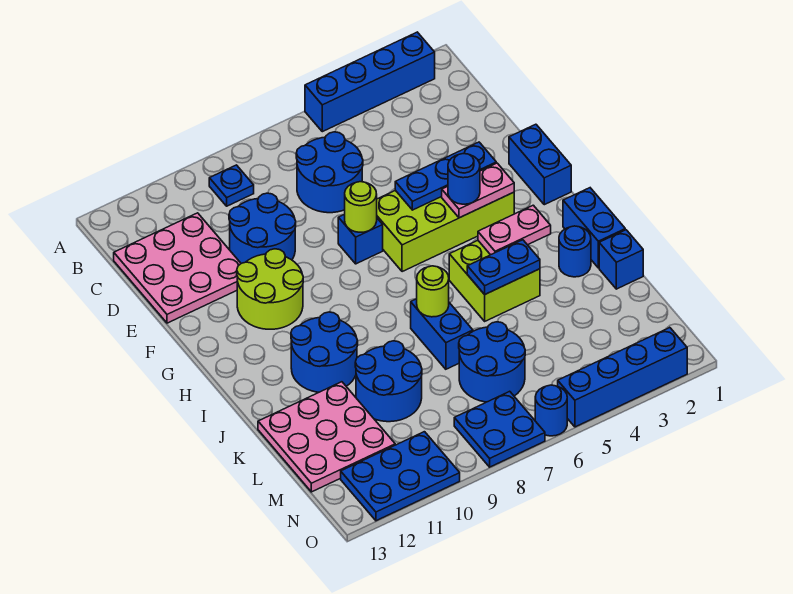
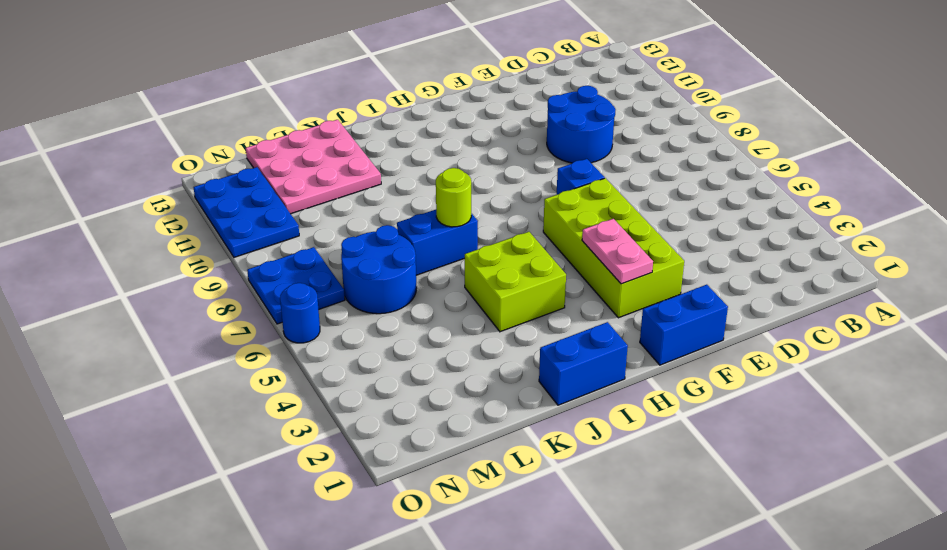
none -> blue brick A2:A5 level 1
none -> blue plate B9 level 1
none -> blue round brick C6:D7 level 1

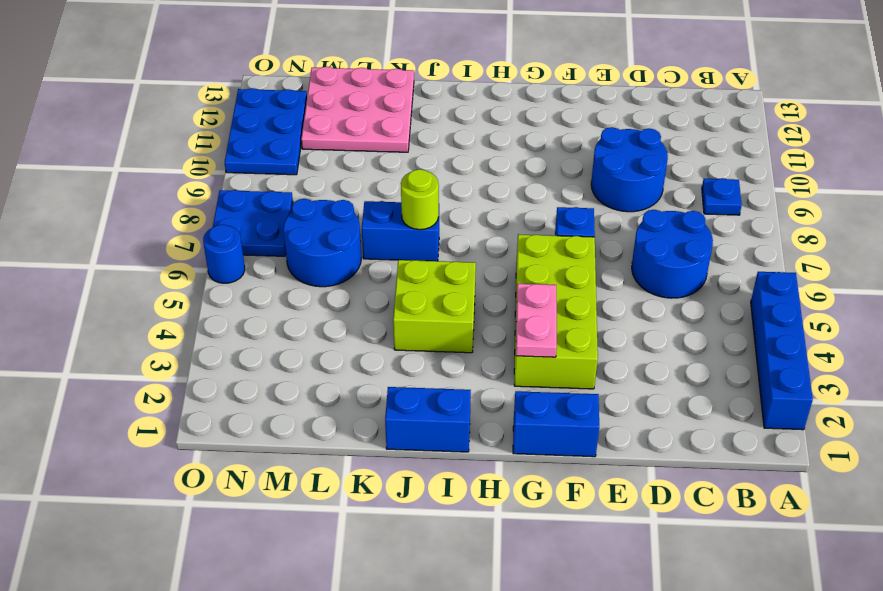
none -> pink plate C11:E13 level 1
none -> lime round brick F10:G11 level 1
none -> blue round brick I10:J11 level 1

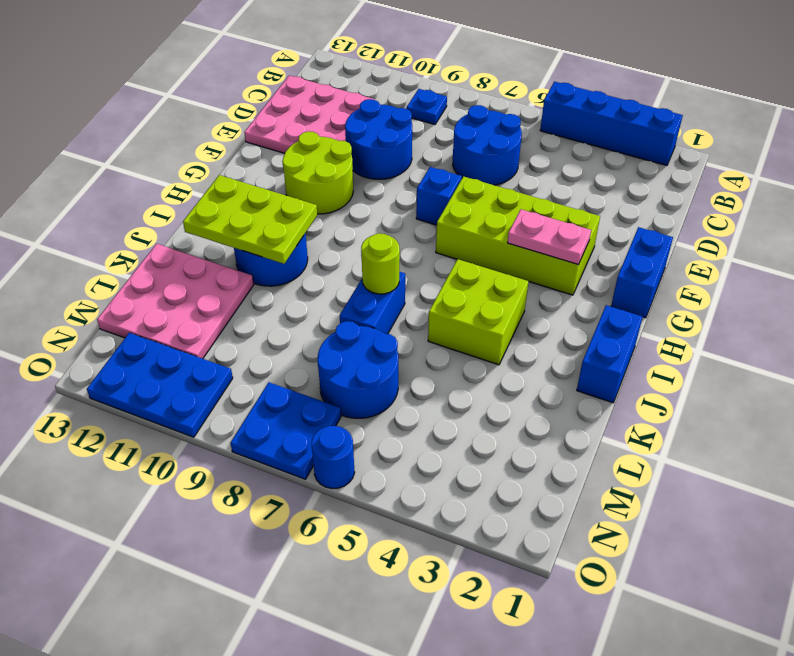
lime plate I10:J12 level 2 -> none
none -> blue round brick J2 level 1
none -> blue brick K1 level 1
none -> blue round brick K9:L10 level 1

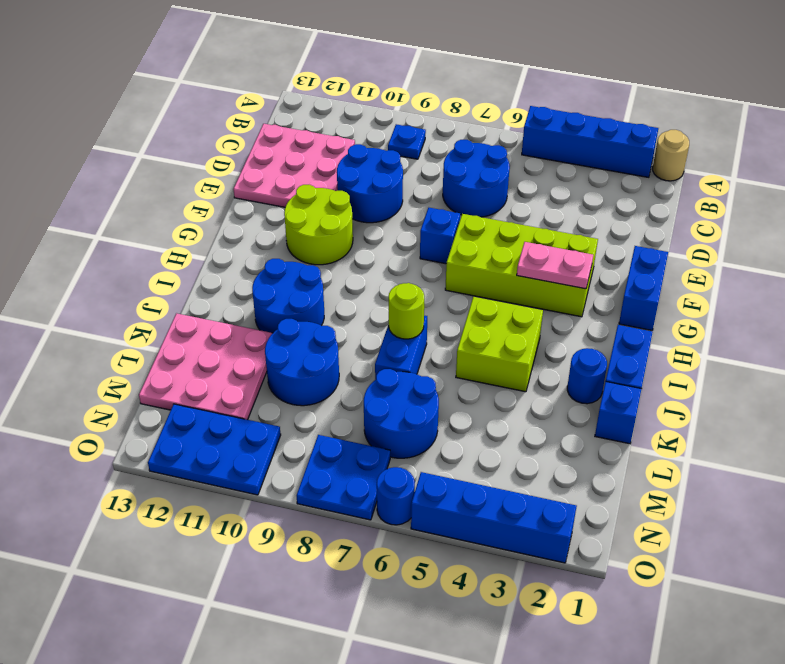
tan round brick A1 level 1 -> none
none -> blue plate F3:F5 level 2
none -> lime round brick F7 level 2
none -> pink plate I3:I4 level 2

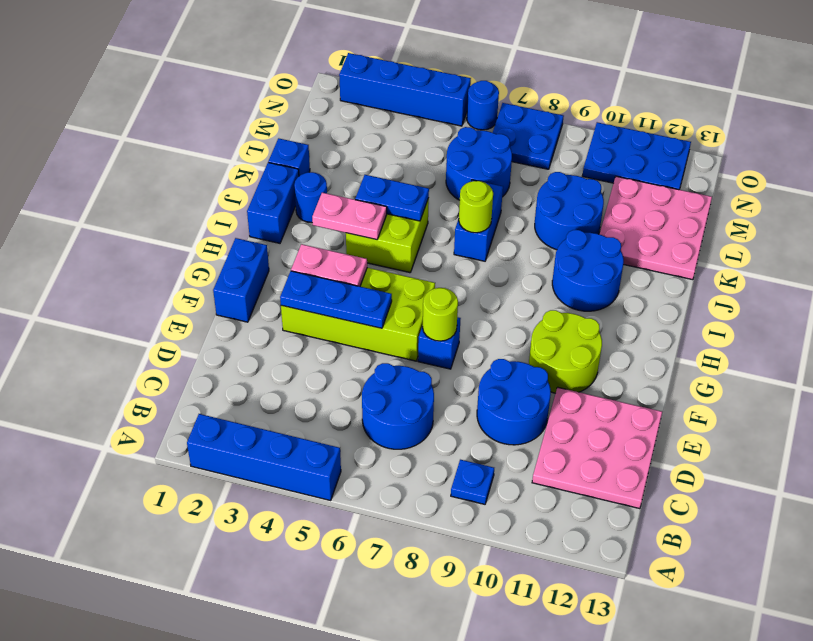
none -> blue round brick G4 level 3

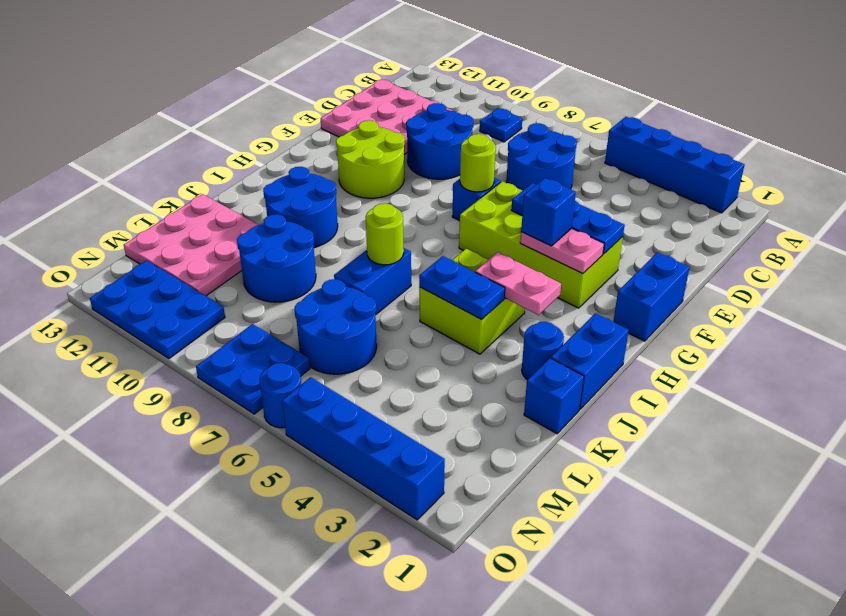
blue brick G4 level 3 -> blue round brick G4 level 3

